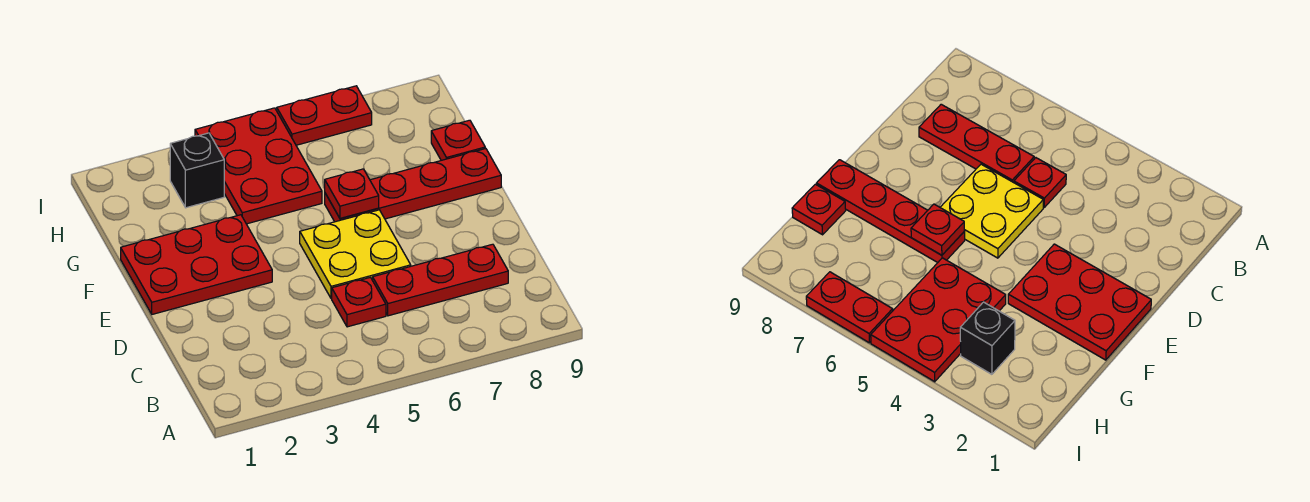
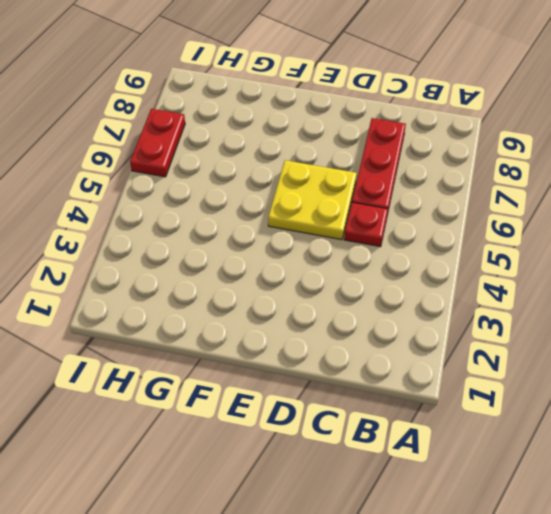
none -> red plate E1:F3 level 1
none -> red plate F6:F9 level 1

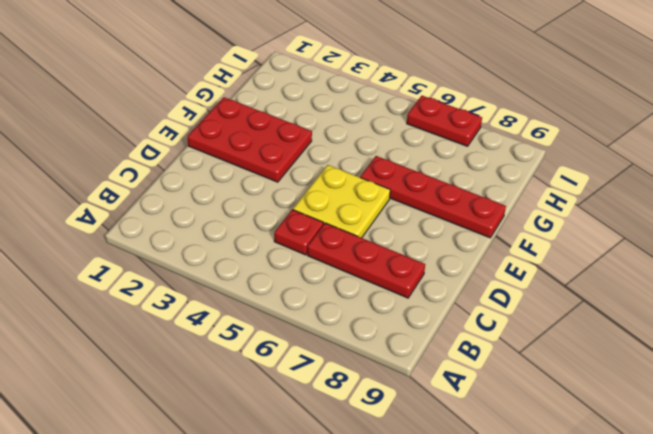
none -> red plate G4:I5 level 1
none -> red plate G9 level 1

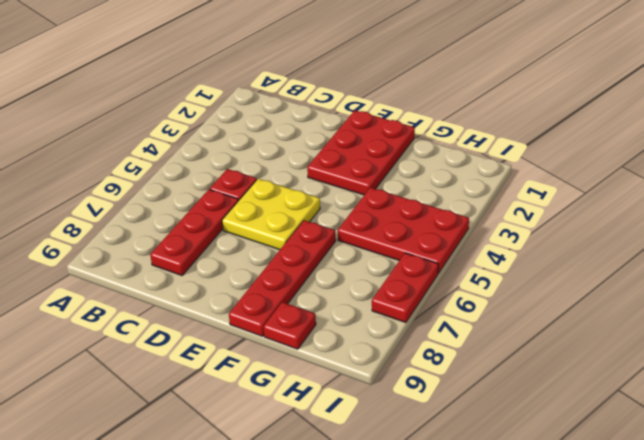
none -> black brick H3 level 1
none -> red plate F6 level 2

